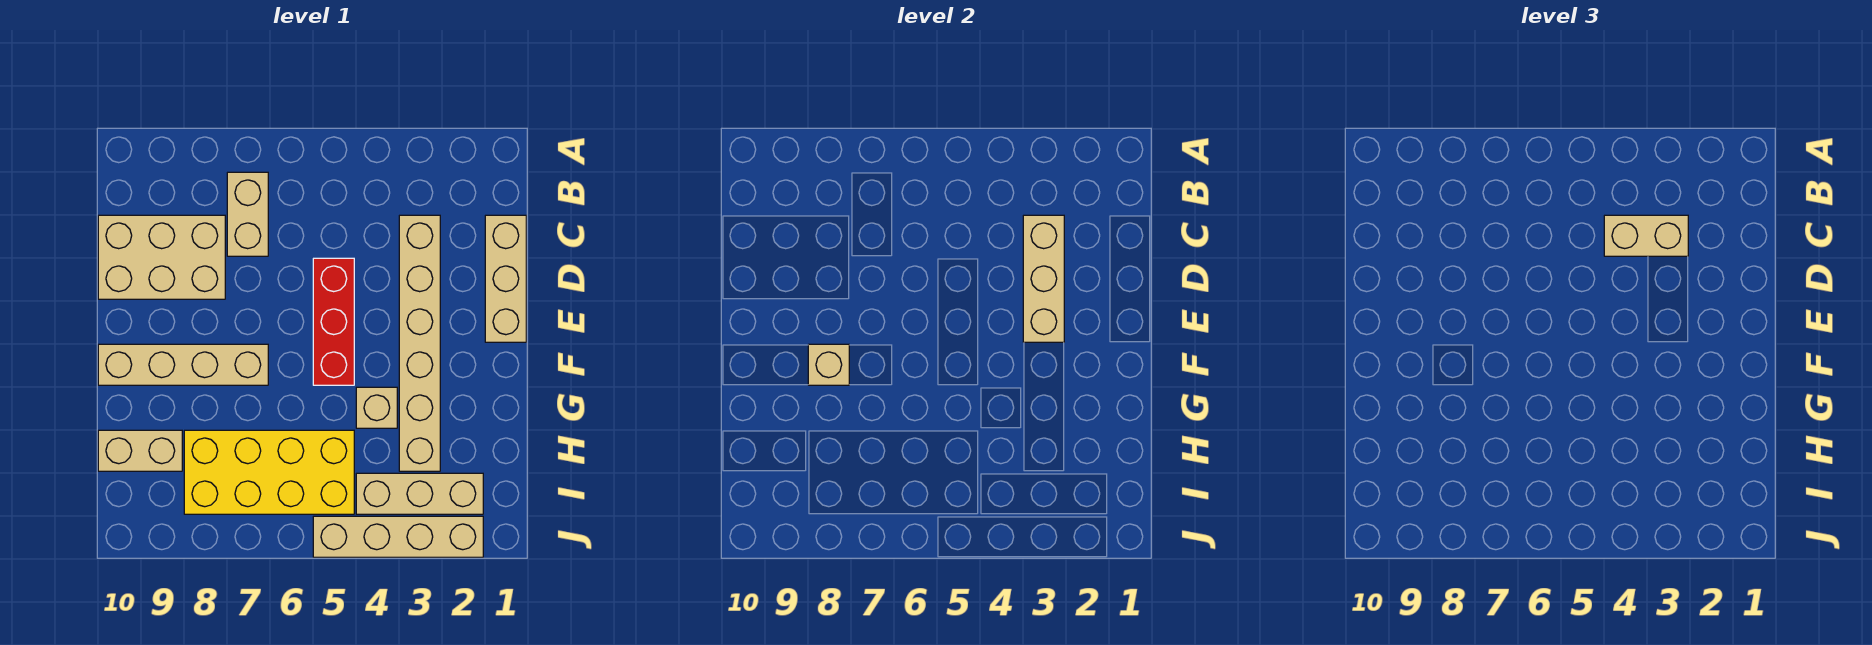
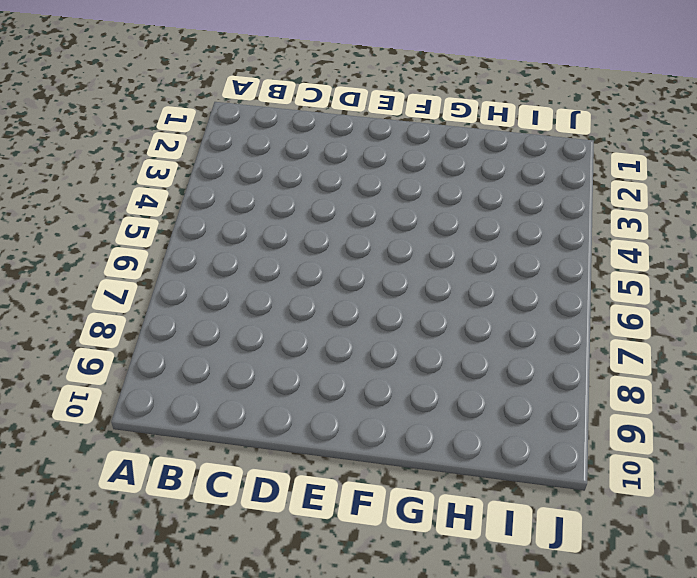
none -> tan brick B7:C7 level 1
none -> tan brick C1:E1 level 1
none -> tan brick C3:H3 level 1

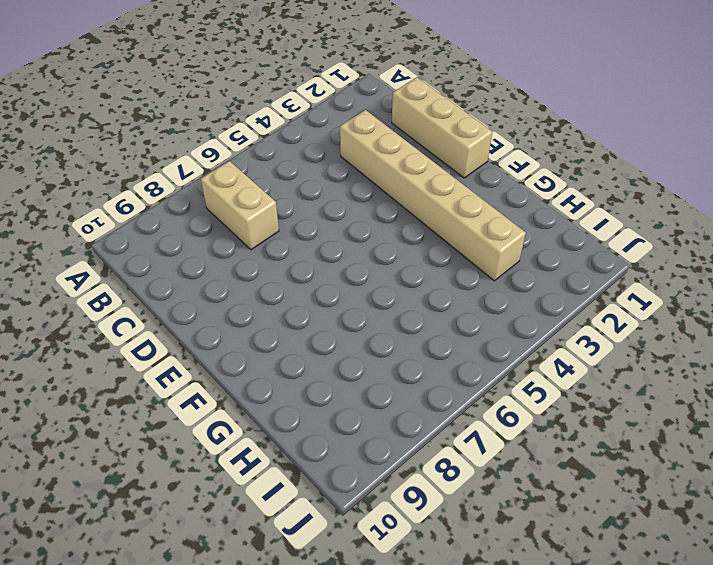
none -> tan brick C8:D10 level 1
none -> red brick D5:F5 level 1
none -> tan brick F7:F10 level 1

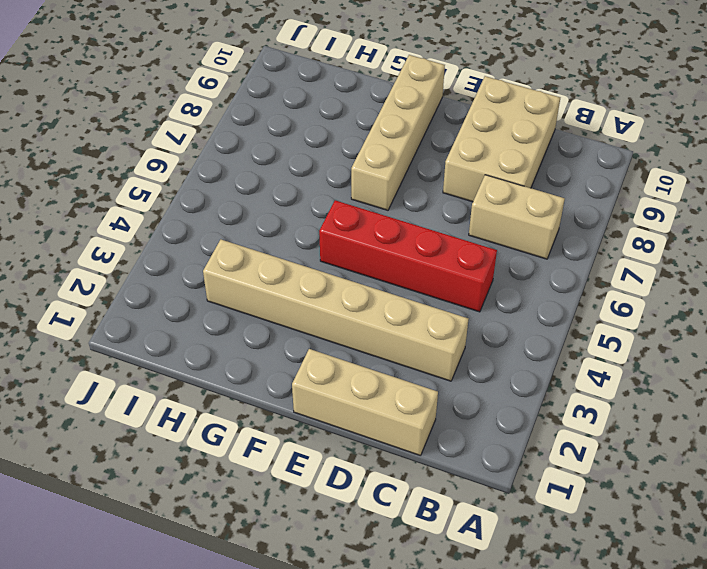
red brick C5:F5 level 1 -> red brick D5:F5 level 1
none -> tan brick G4 level 1
none -> yellow brick H5:I8 level 1
none -> tan brick H9:H10 level 1

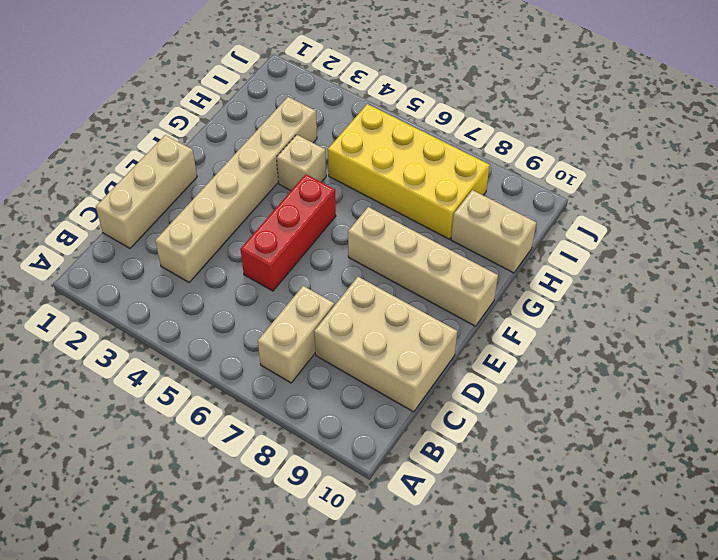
none -> tan brick I2:I4 level 1
none -> tan brick J2:J5 level 1
none -> tan brick C3:E3 level 2

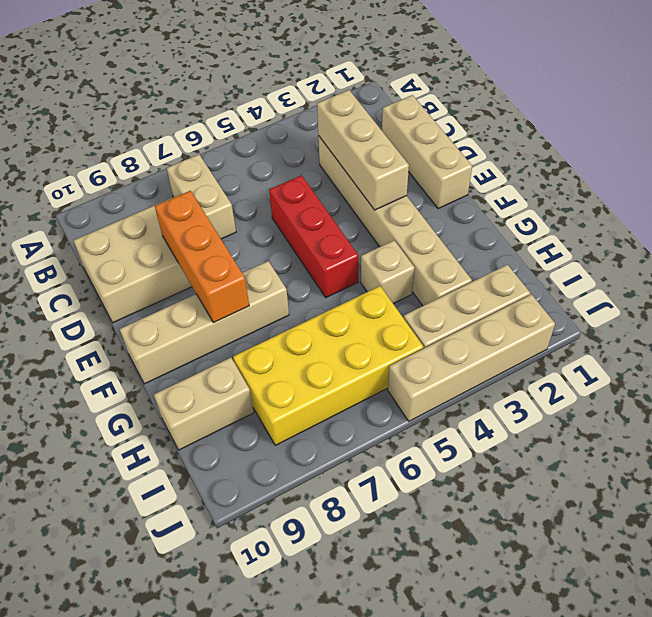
orange brick D8:F8 level 2 -> tan brick F8 level 2
none -> tan brick C3:C4 level 3

